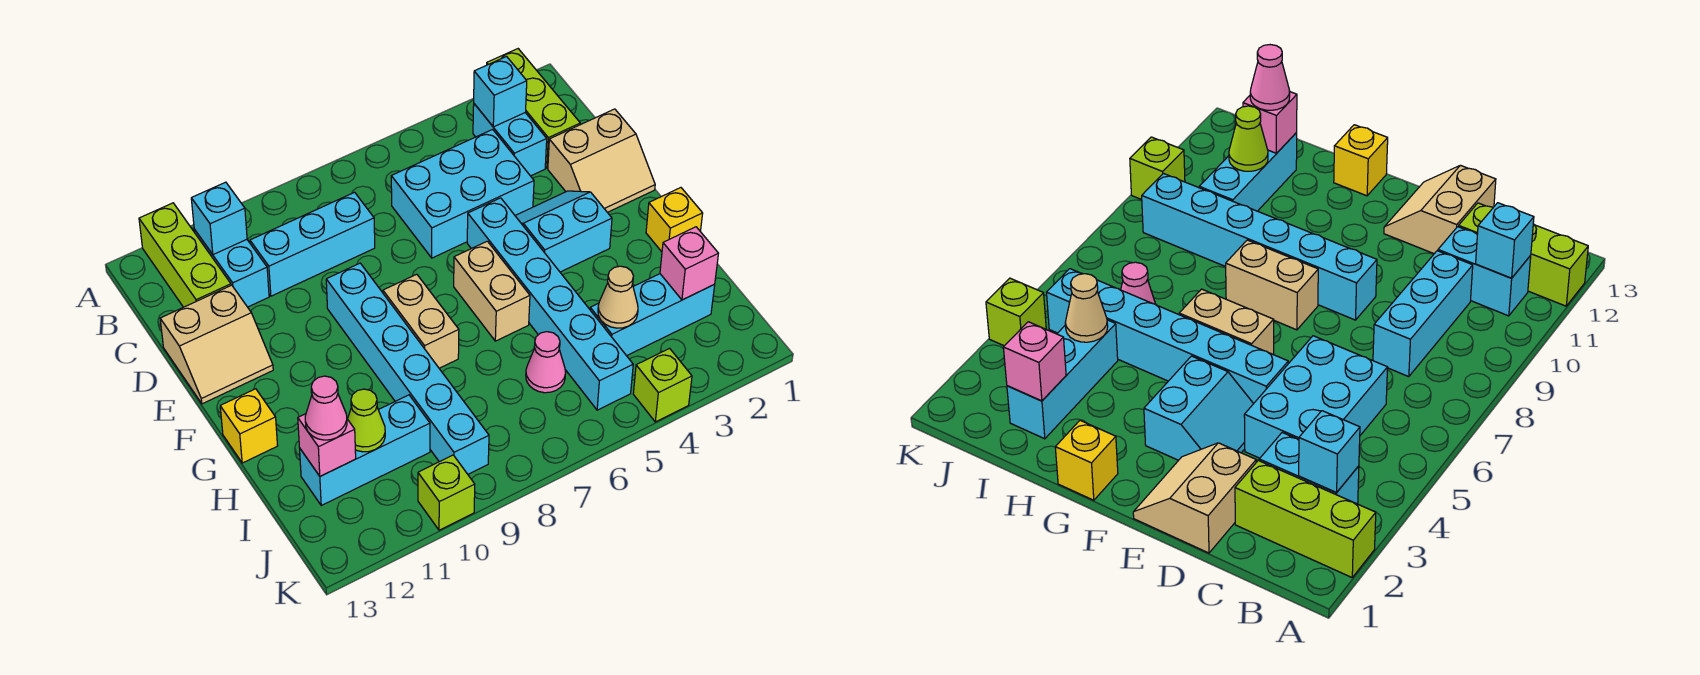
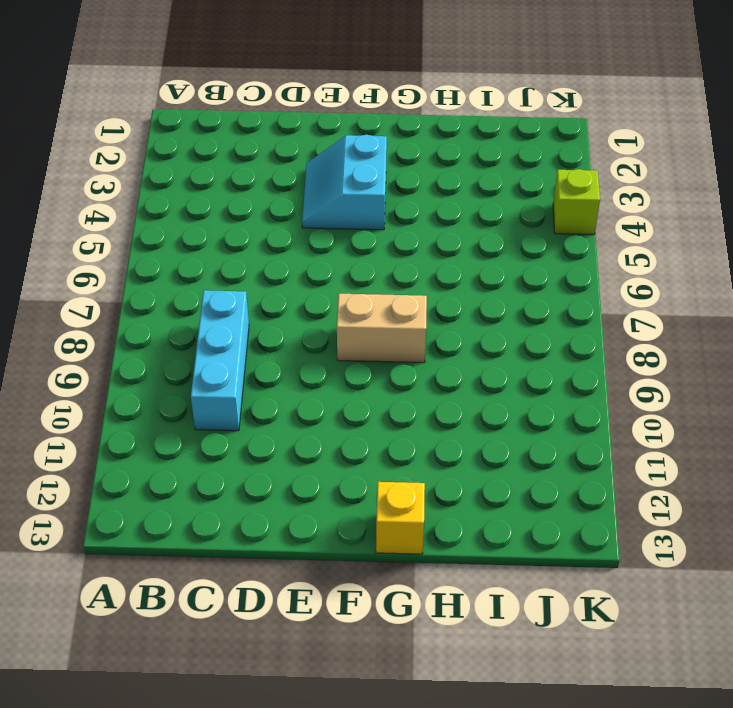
none -> lime brick A2:C2 level 1
none -> lime brick A12:C12 level 1
none -> cyan brick B3:C3 level 1

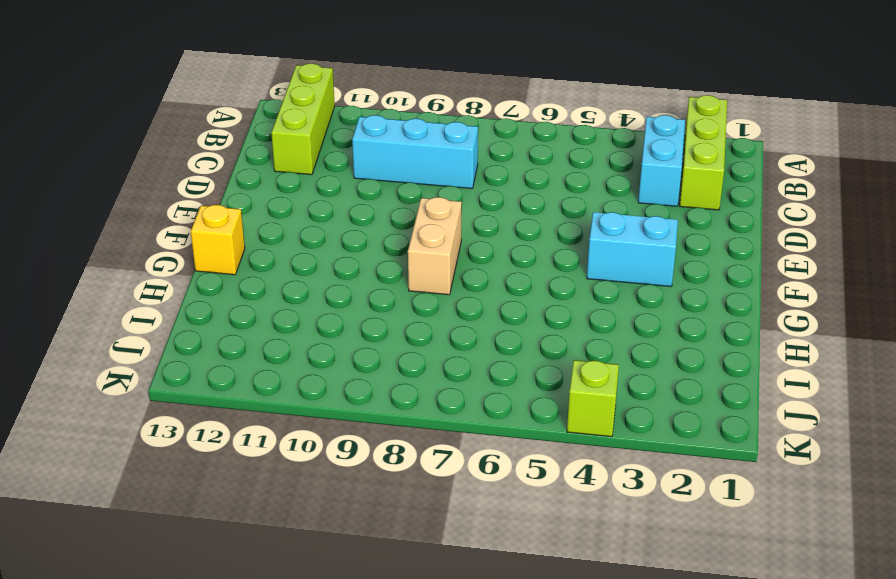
none -> cyan brick B11:C11 level 1
none -> cyan brick C4:D6 level 1
none -> tan slope D1:E2 level 1 top D

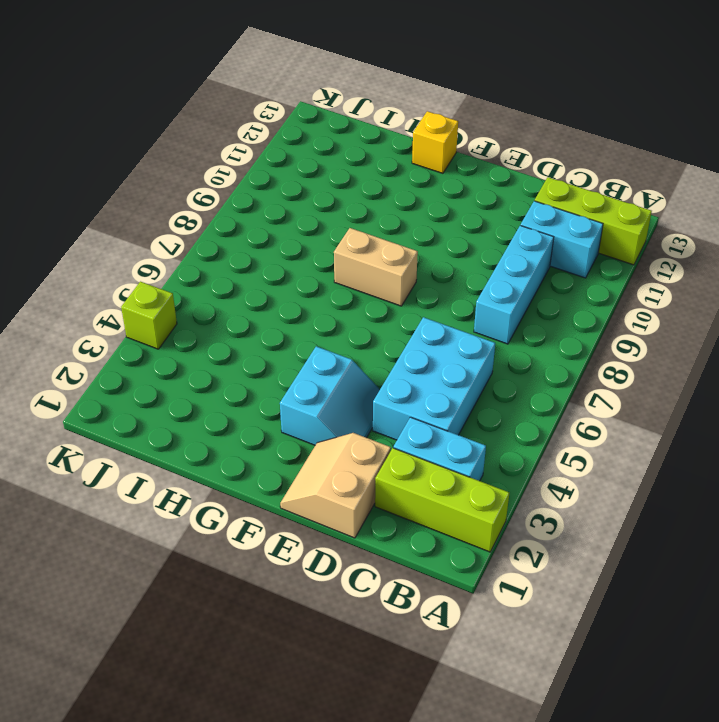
none -> tan slope D12:E13 level 1 top D
none -> cyan brick E5:J5 level 1
none -> cyan brick E9:J9 level 1

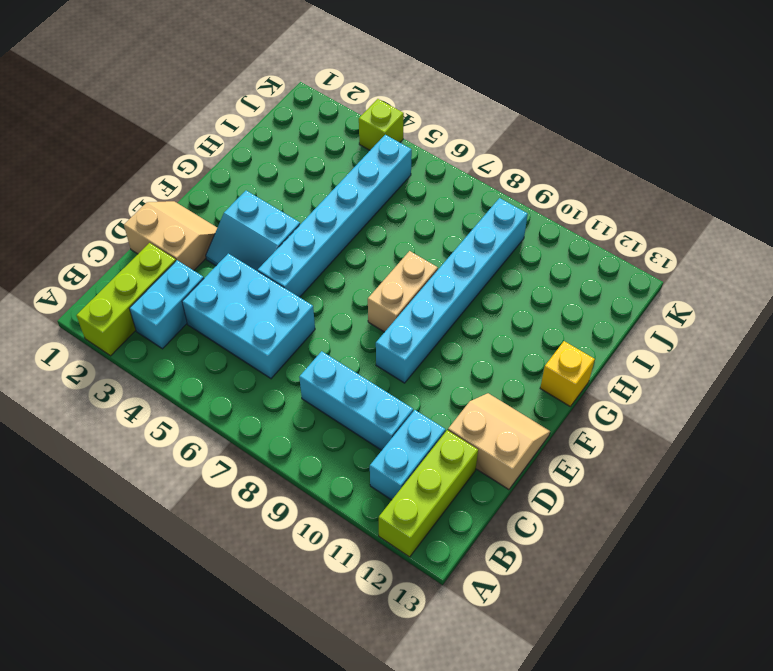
none -> tan brick F6:G6 level 1
none -> yellow brick G1 level 1
none -> cyan brick I2:I4 level 1

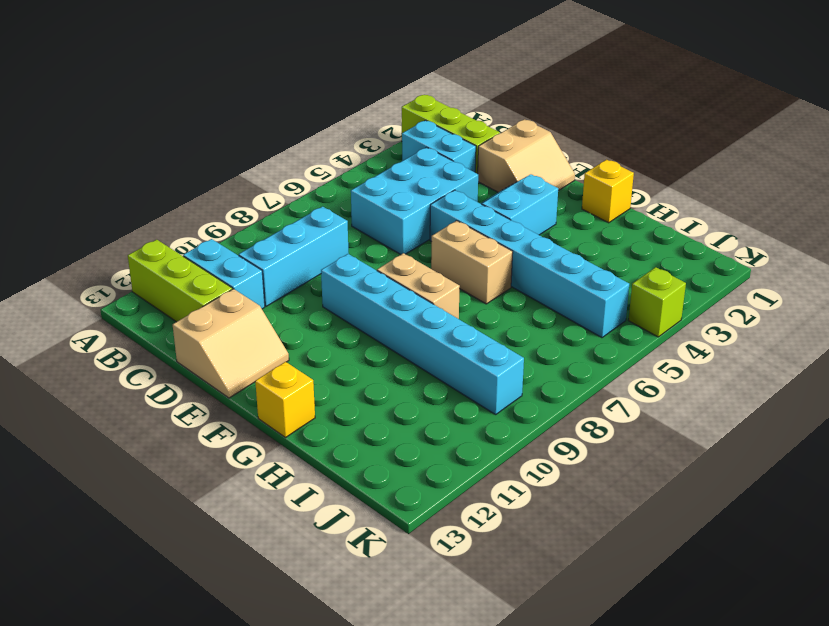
none -> cyan brick I2:I4 level 1
none -> pink cone I6 level 1
none -> cyan brick I10:I12 level 1

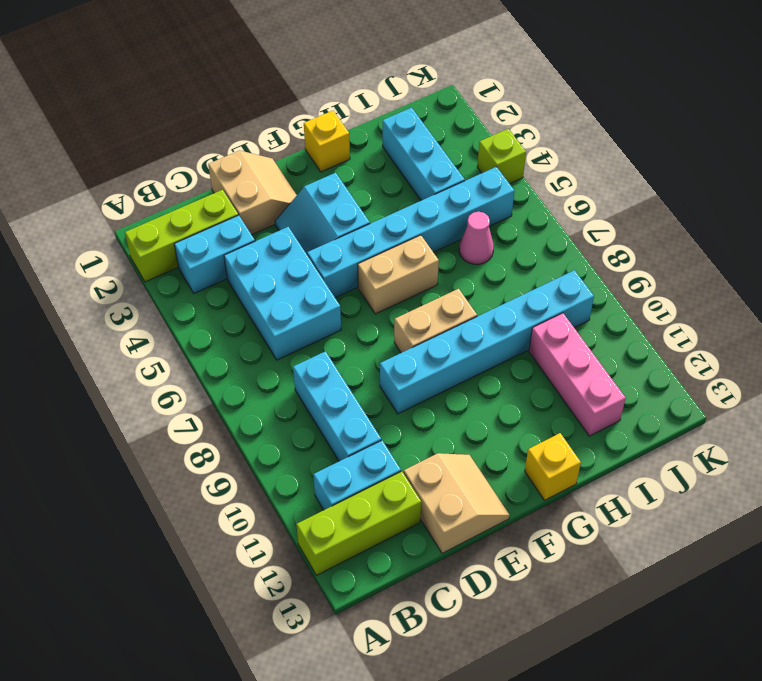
pink brick I10:I12 level 1 -> cyan brick I10:I12 level 1
none -> lime brick K10 level 1
none -> cyan brick B3 level 2
none -> cyan brick B11 level 2

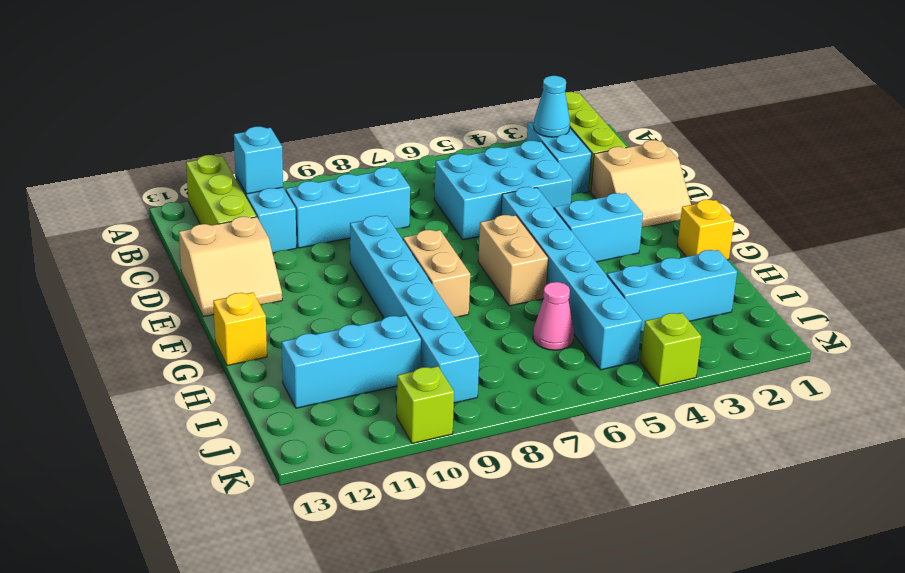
cyan cone B3 level 2 -> cyan brick B3 level 2
none -> pink brick I2 level 2
none -> tan cone I4 level 2
none -> lime cone I11 level 2

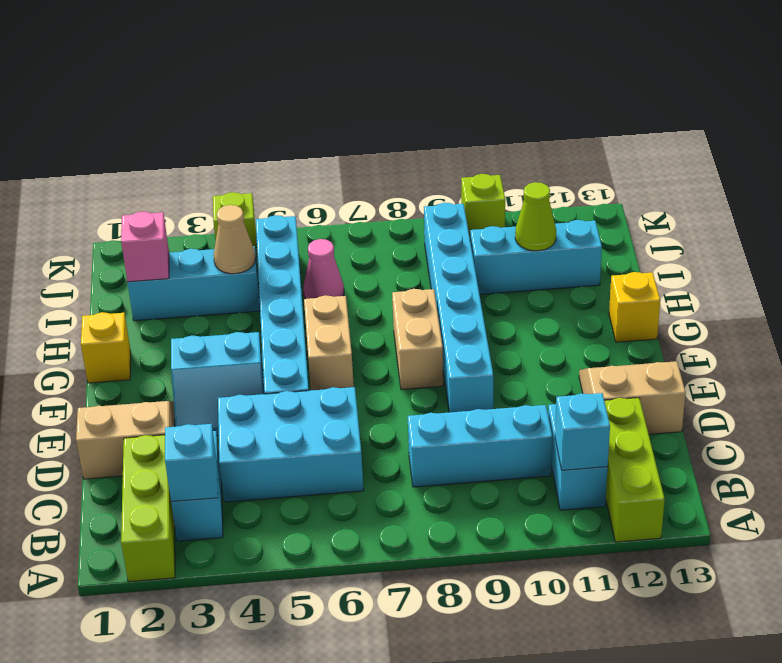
none -> pink brick I12 level 2
none -> pink cone I12 level 3

